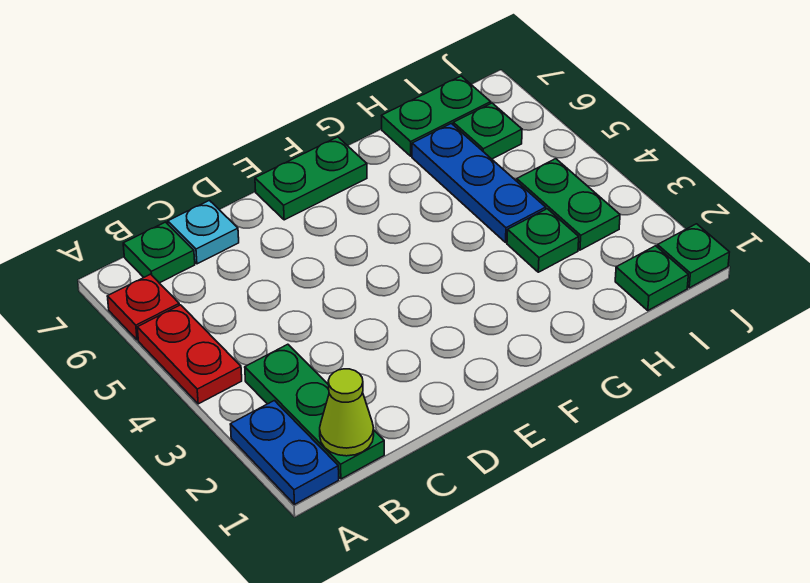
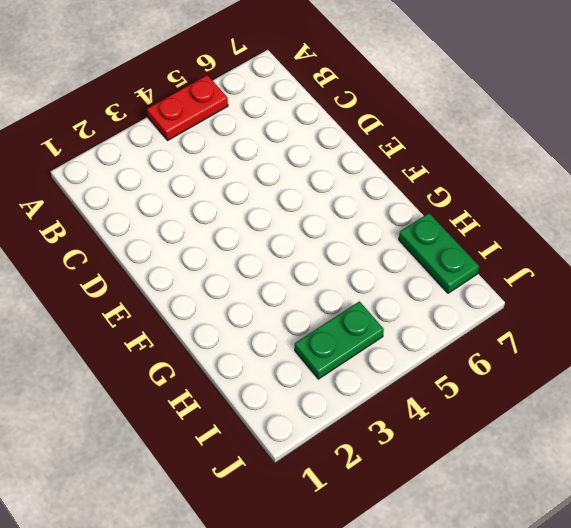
none -> blue plate A1:A2 level 1
none -> red plate A6 level 1
none -> green plate B1:B3 level 1

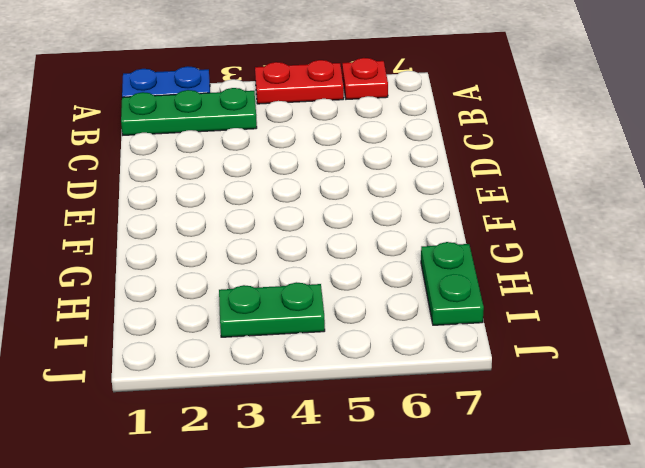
none -> green plate B7 level 1
none -> cyan plate C7 level 1
none -> green plate E7:F7 level 1

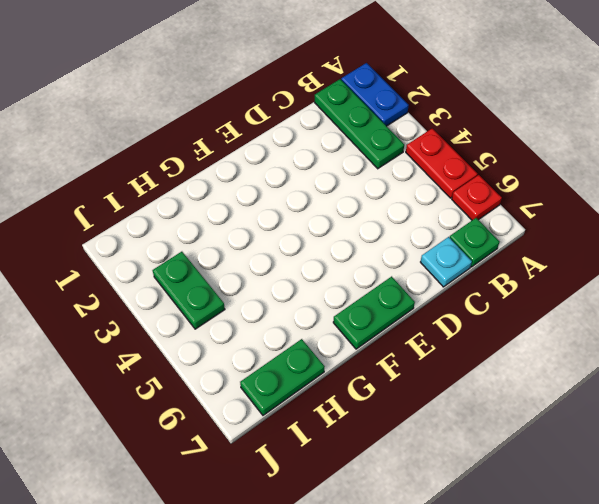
none -> green plate H3 level 1
none -> blue plate H4:H6 level 1
none -> green plate I1 level 1

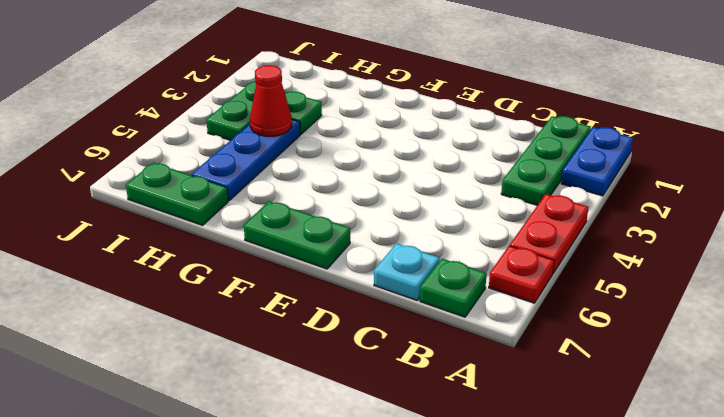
red cone H4 level 2 -> none
none -> green plate I1 level 1
none -> green plate I6 level 1
none -> green plate J1 level 1

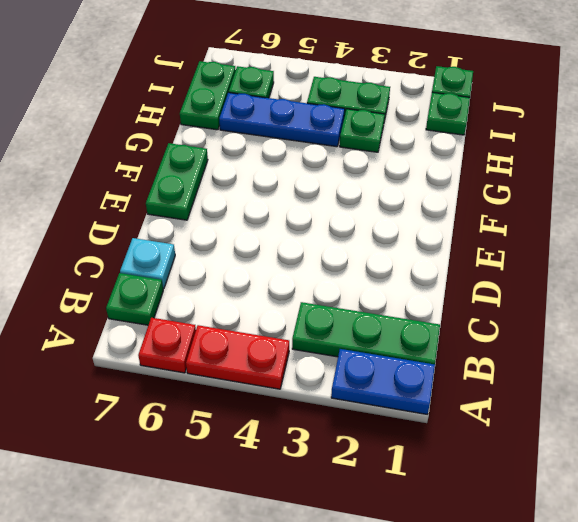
none -> lime cone B1 level 2

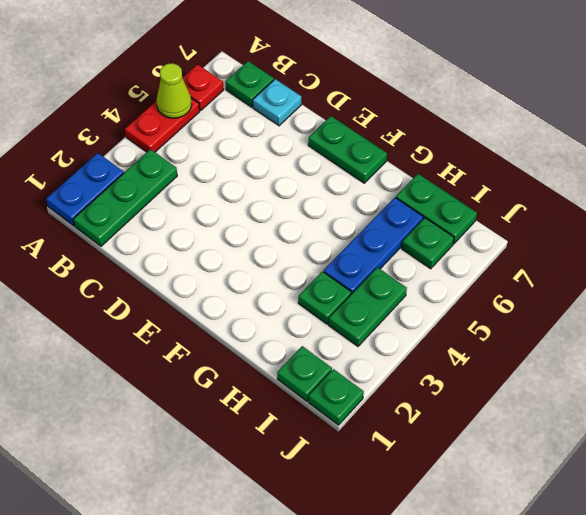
lime cone A5 level 2 -> lime cone B1 level 2

